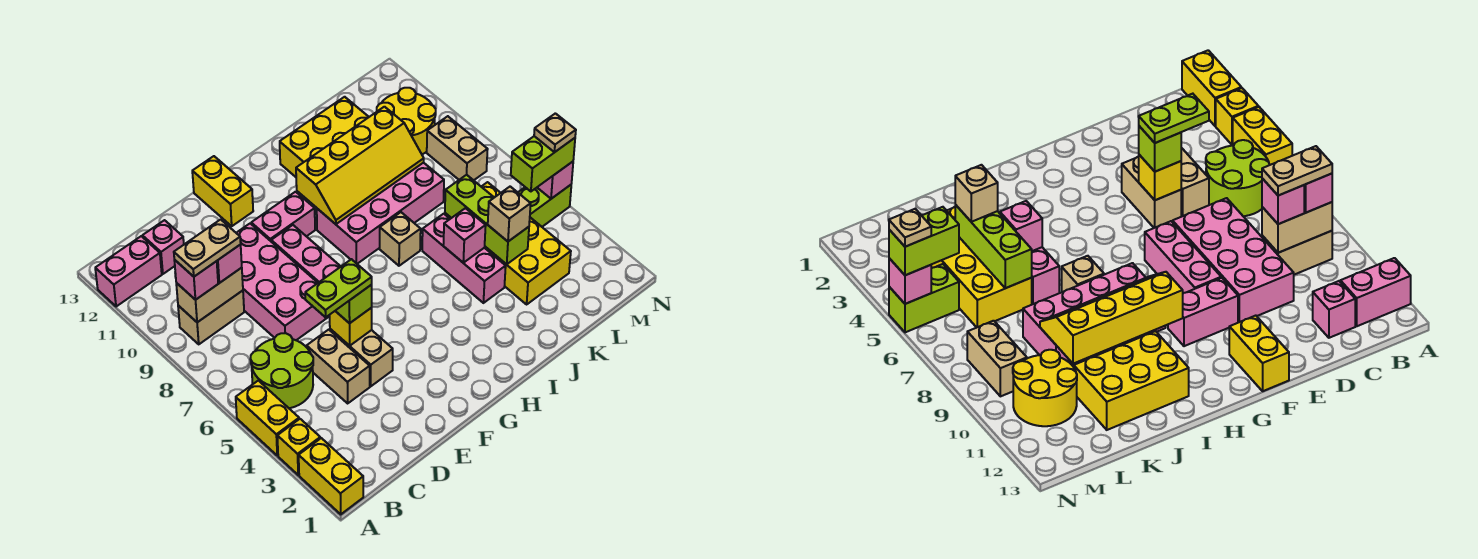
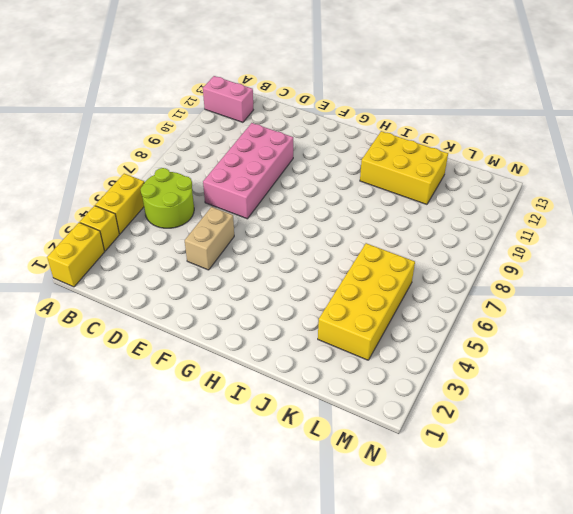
none -> tan brick B9:C9 level 1
none -> pink brick C12 level 1
none -> tan brick D4:D5 level 1
none -> pink brick F7:F9 level 1

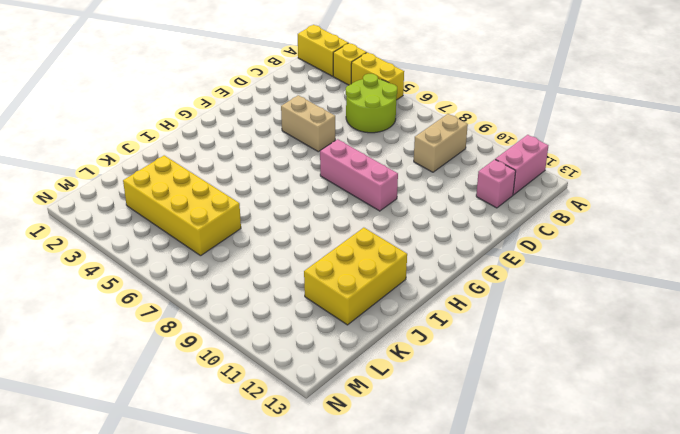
none -> tan brick D4:D5 level 1
none -> pink brick D7:E10 level 1
none -> pink brick F10:G10 level 1
none -> yellow brick F12:F13 level 1

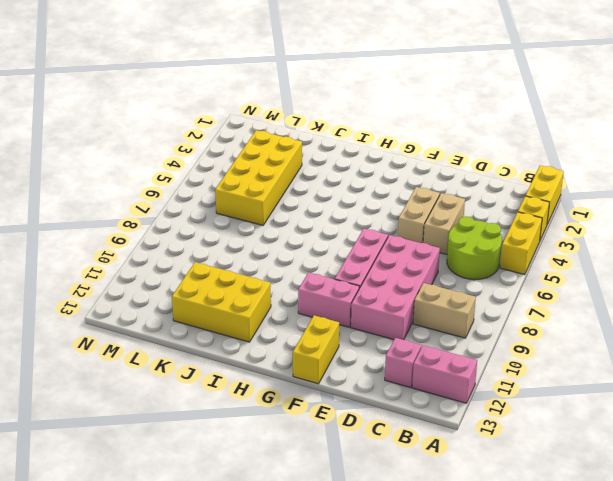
none -> pink brick H8:K9 level 1
none -> tan brick I7 level 1
none -> pink brick J4:J6 level 1
none -> yellow round brick L10:M11 level 1

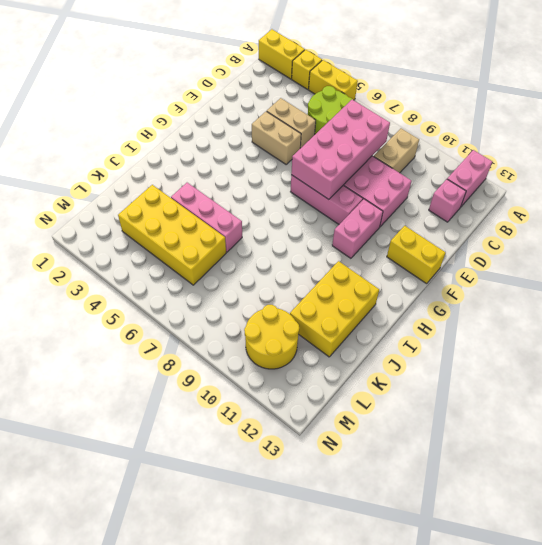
pink brick C7:F8 level 2 -> pink brick H8:K9 level 1
none -> tan brick I7 level 1
none -> lime brick M5:N5 level 1
none -> tan brick M8:M9 level 1
none -> tan brick B9:C9 level 2

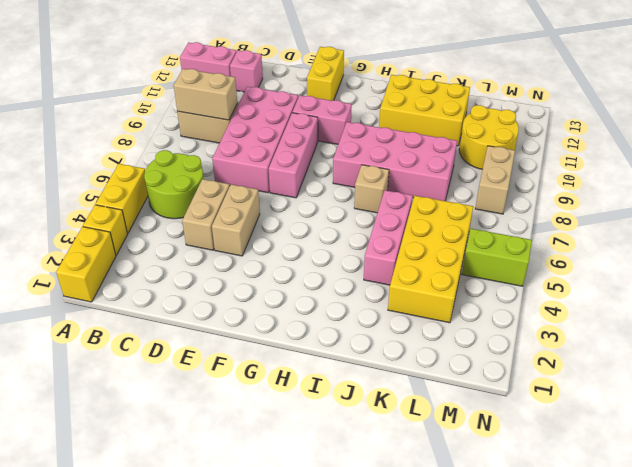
none -> yellow brick E5 level 2
none -> yellow slope H9:K10 level 2 top 10
none -> pink brick J5 level 2
none -> lime brick K4:K6 level 2

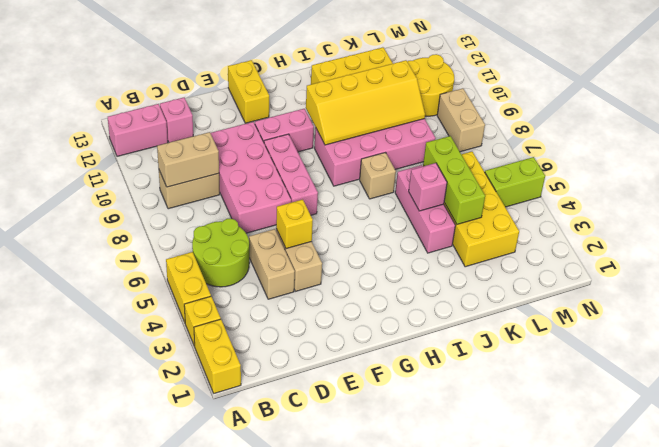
none -> pink brick N5 level 2
none -> pink brick B9 level 3
none -> pink brick C9 level 3
none -> lime brick E5 level 3

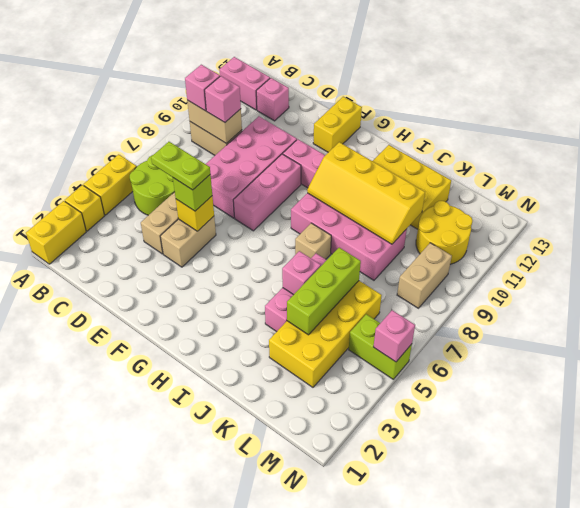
none -> tan brick K4 level 3
none -> lime brick M5:N5 level 3
none -> tan plate B9:C9 level 4
none -> tan plate N5 level 4

